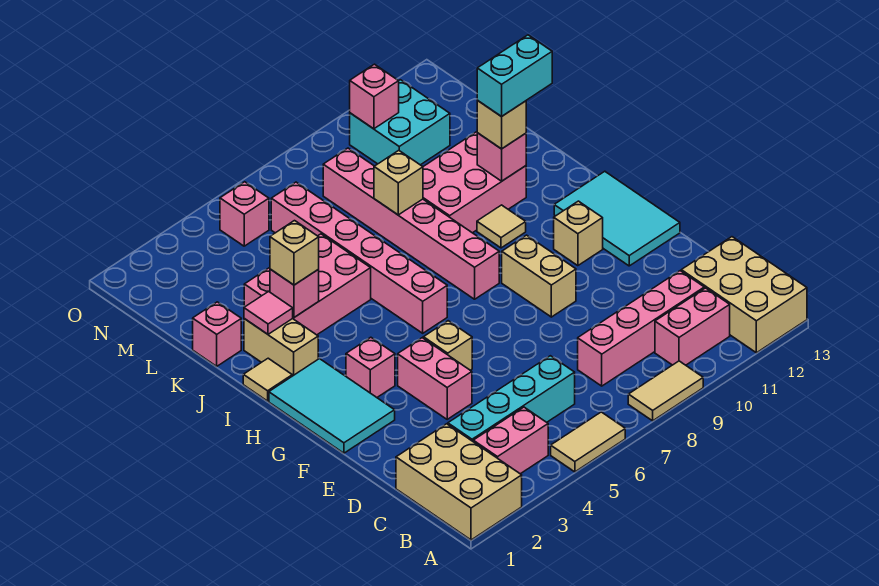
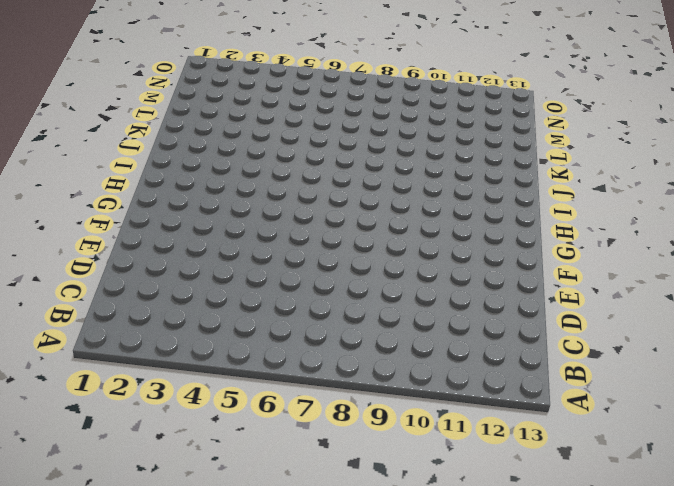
none -> tan brick A1:C2 level 1
none -> tan tile A5:A6 level 1
none -> tan tile A8:A9 level 1
none -> tan brick A12:C13 level 1

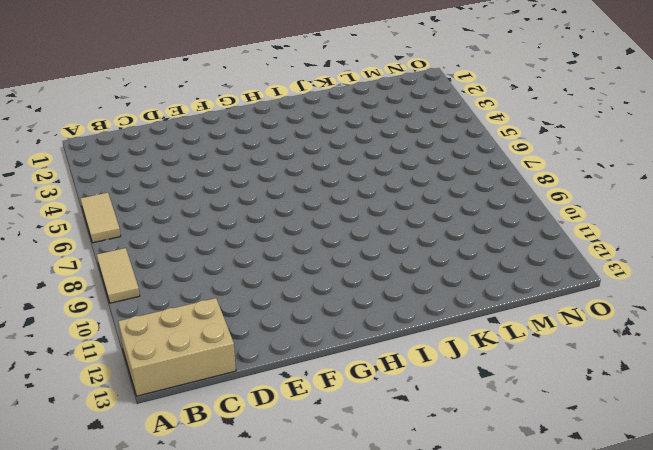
none -> tan brick A1:C2 level 1
none -> pink brick B3:B4 level 1
none -> pink brick B10:B11 level 1
none -> cyan brick C3:C6 level 1

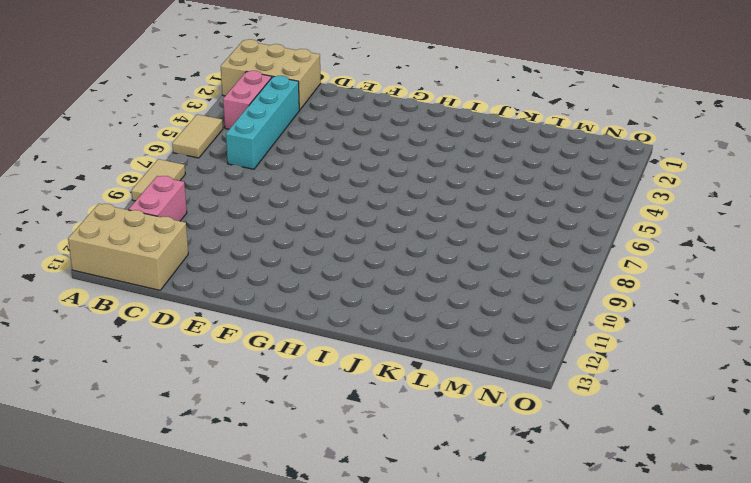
none -> pink brick C8:C11 level 1
none -> pink brick E4:F4 level 1
none -> cyan tile F1:H2 level 1
none -> tan brick F5 level 1

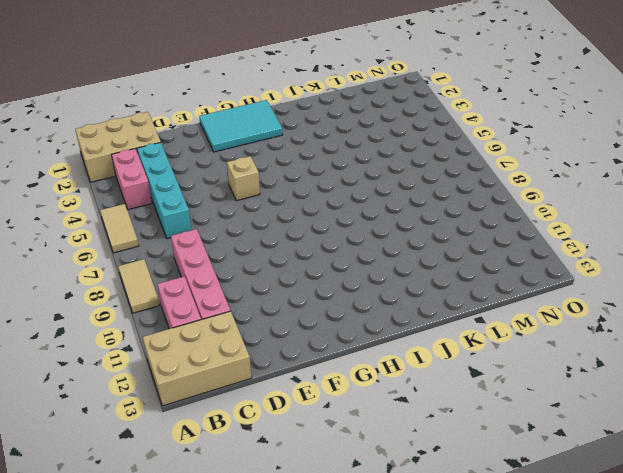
none -> pink brick E4:F4 level 1
none -> tan brick F9:G9 level 1
none -> cyan tile F12:H13 level 1
none -> pink brick G3 level 1

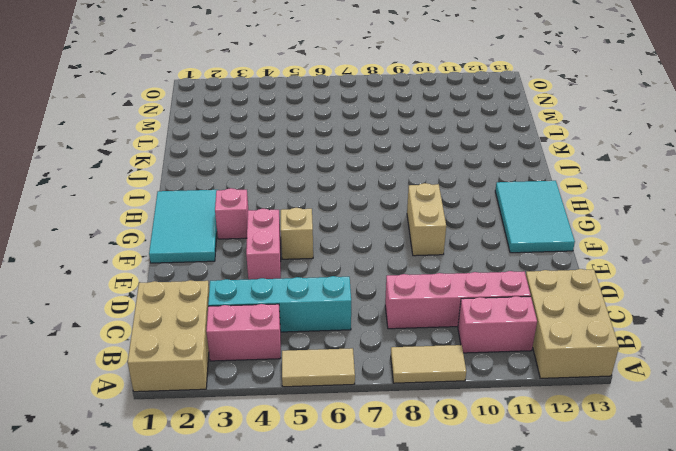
none -> tan brick G11 level 1
none -> pink brick H6:M6 level 1
none -> pink brick H8:M8 level 1
none -> tan tile I1 level 1

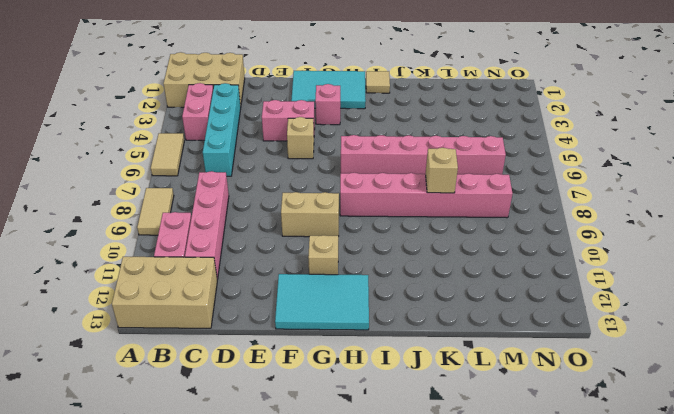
none -> tan brick I2:J2 level 1
none -> tan tile I10 level 1
none -> pink brick J3:K5 level 1
none -> pink brick J9:K11 level 1

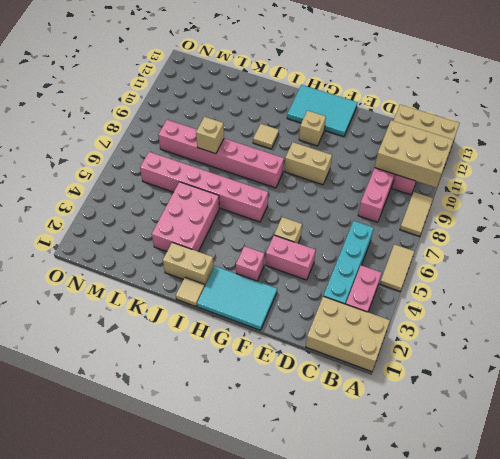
tan brick A10:C11 level 2 -> none
none -> pink brick J9:K11 level 1
none -> pink brick K1 level 1
none -> cyan brick M10:N11 level 1
none -> pink brick N5 level 1

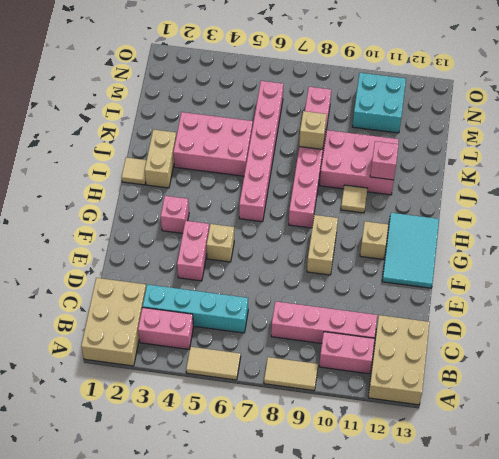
none -> cyan tile F1:H2 level 1
none -> pink brick K1 level 1
none -> pink brick N5 level 1
none -> pink tile J2 level 2

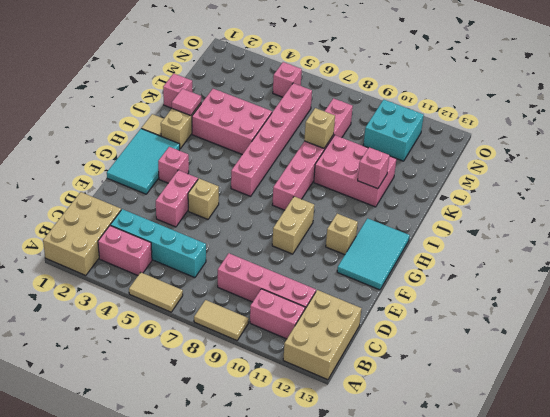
none -> tan tile I10 level 1
none -> pink brick J3 level 2
none -> pink brick N10 level 2
none -> tan brick J3 level 3

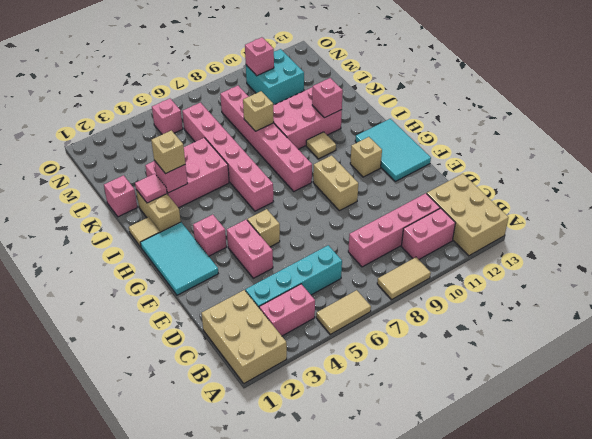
none -> tan brick J11 level 3
none -> cyan brick J11:J12 level 4

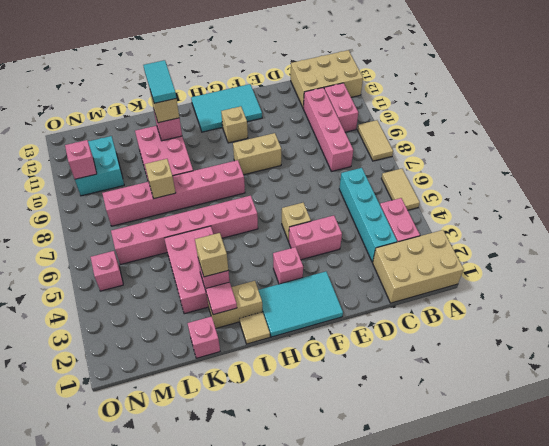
cyan tile J11:J12 level 4 -> cyan brick J11:J12 level 4
none -> tan tile I10 level 1

